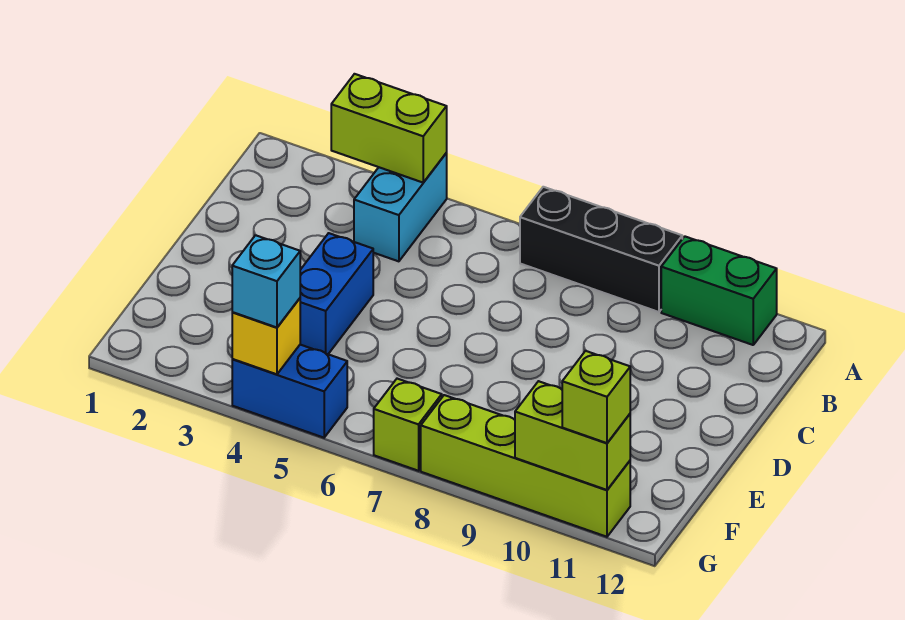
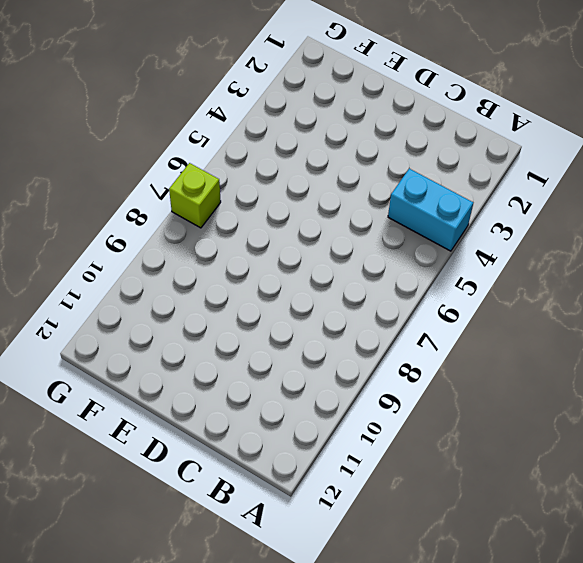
none -> black brick A7:A9 level 1
none -> green brick A10:A11 level 1
none -> blue brick D4:E4 level 1

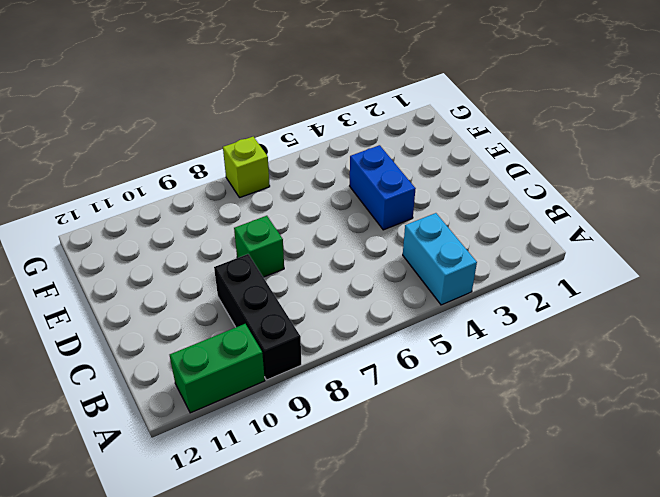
black brick A9:C9 level 1 -> black brick A7:A9 level 1
green brick D8 level 1 -> none
none -> blue brick G4:G5 level 1
none -> lime brick G8:G11 level 1
none -> lime brick A3:A4 level 2

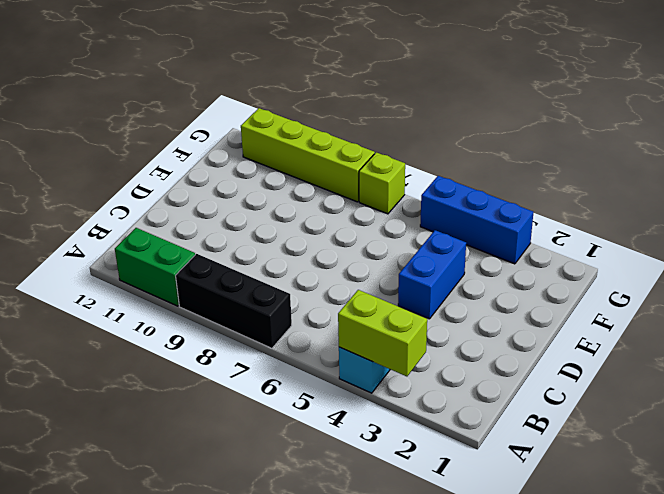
blue brick G3:G5 level 1 -> blue brick G4:G5 level 1
none -> yellow brick G4 level 2
none -> lime brick G10:G11 level 2
none -> cyan brick G4 level 3

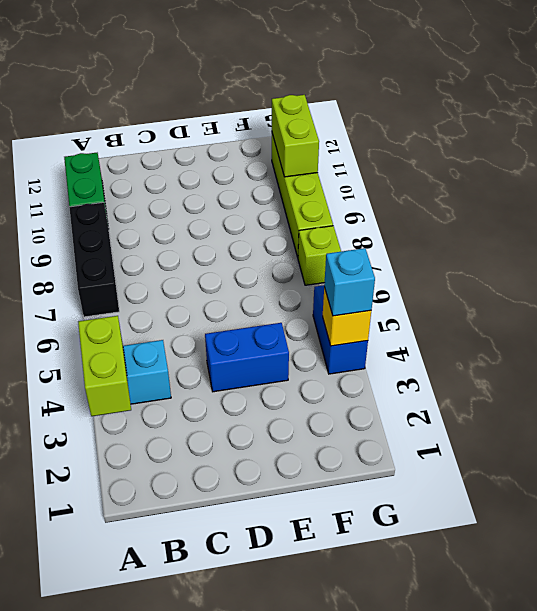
none -> lime brick G11 level 3

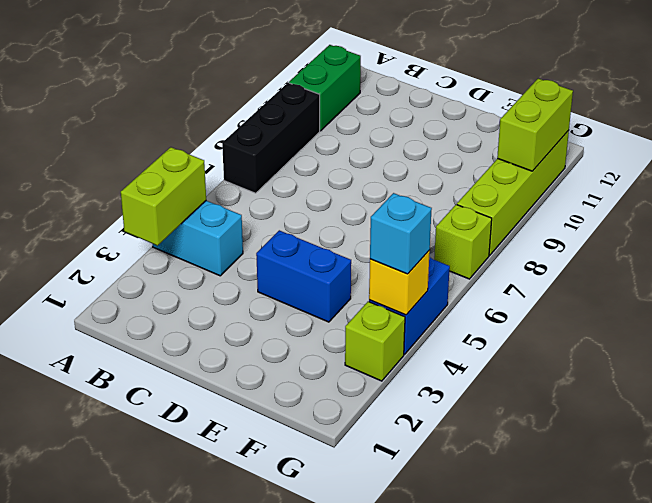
lime brick G3 level 1 -> lime brick G11 level 3

